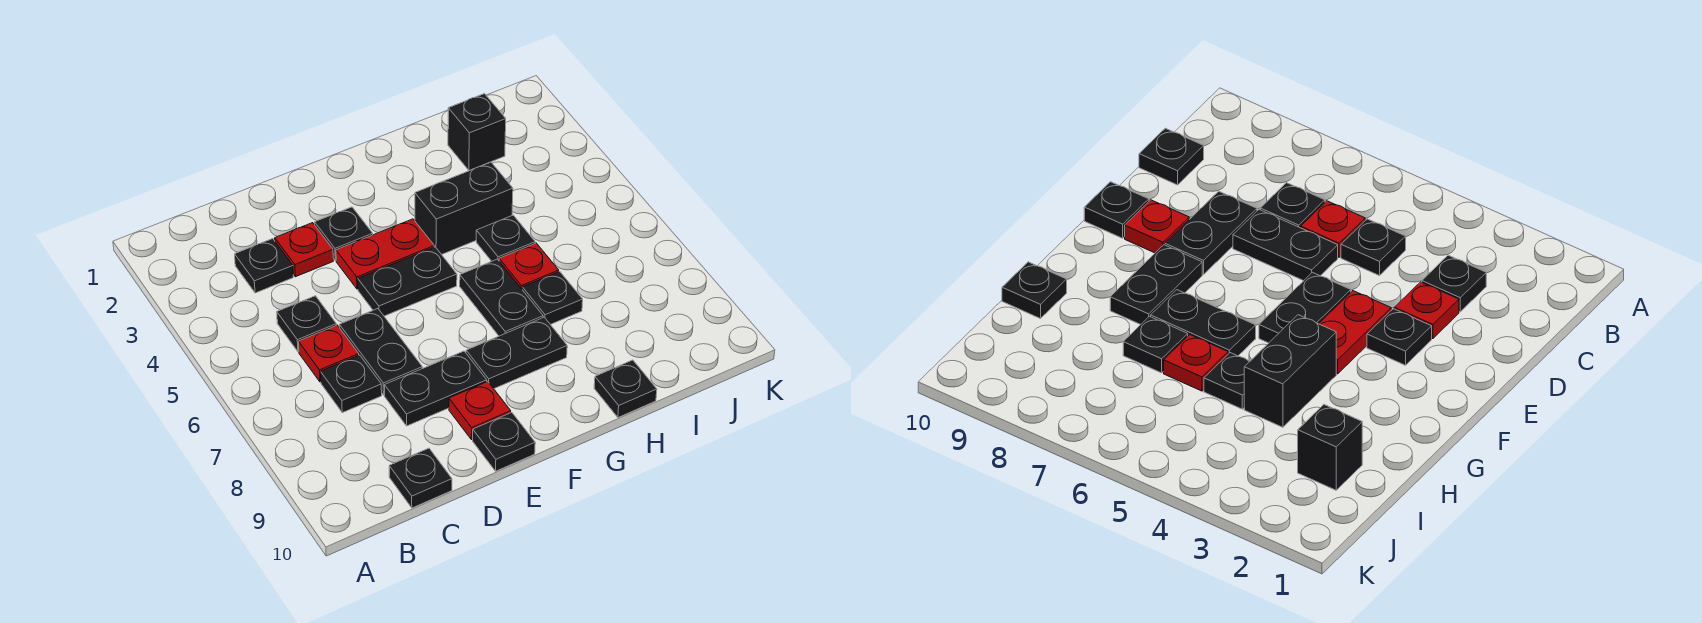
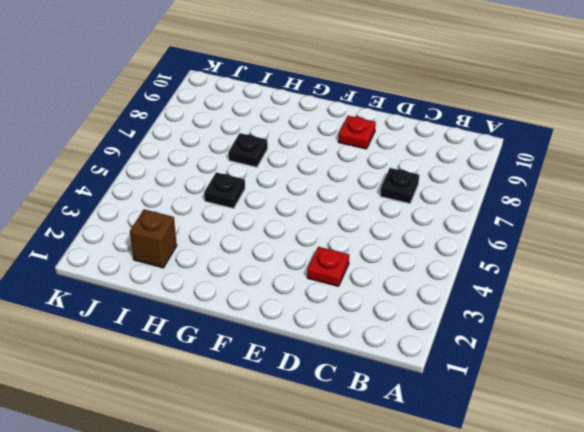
brown brick I2 level 1 -> black brick I2 level 1
none -> black plate C3 level 1
none -> black plate C5 level 1
none -> red plate C6 level 1

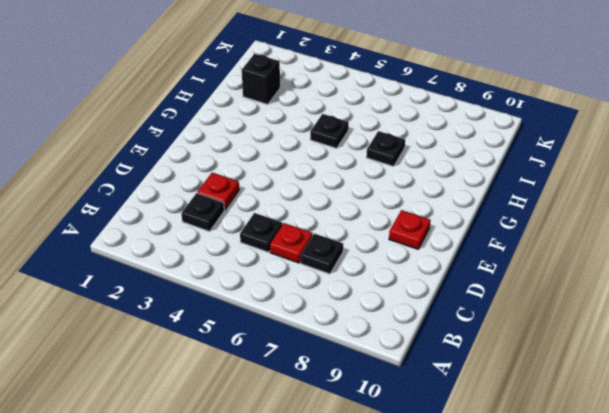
none -> black plate C10 level 1
none -> black plate D6:D7 level 1
none -> black plate D8:E8 level 1

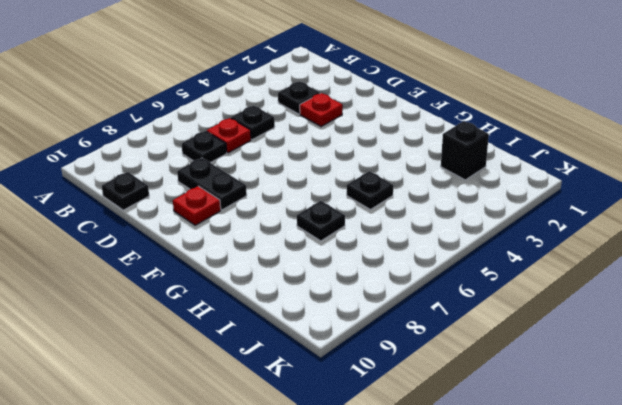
none -> black plate D6:D7 level 1
none -> black plate E3 level 1
none -> red plate E4:F4 level 1

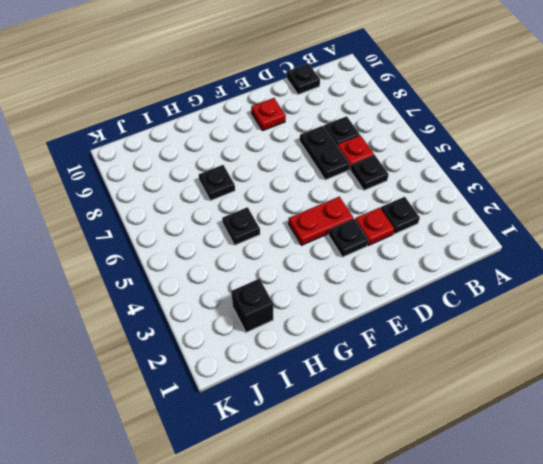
none -> black plate D8:E8 level 1
none -> black plate E5:F5 level 1
none -> black plate E10 level 1

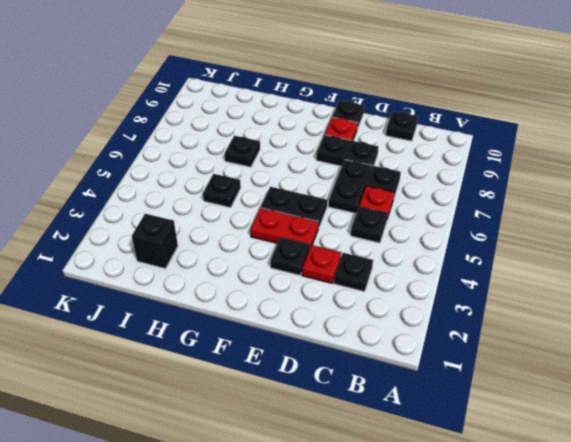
none -> black plate F8:G8 level 1
none -> black brick G4:H4 level 1
none -> black plate G6:G7 level 1

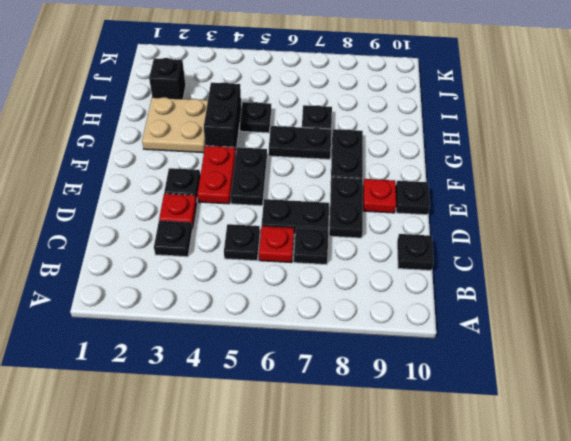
tan plate G2:H3 level 1 -> none
none -> red plate H6 level 1
none -> black plate H10 level 1

